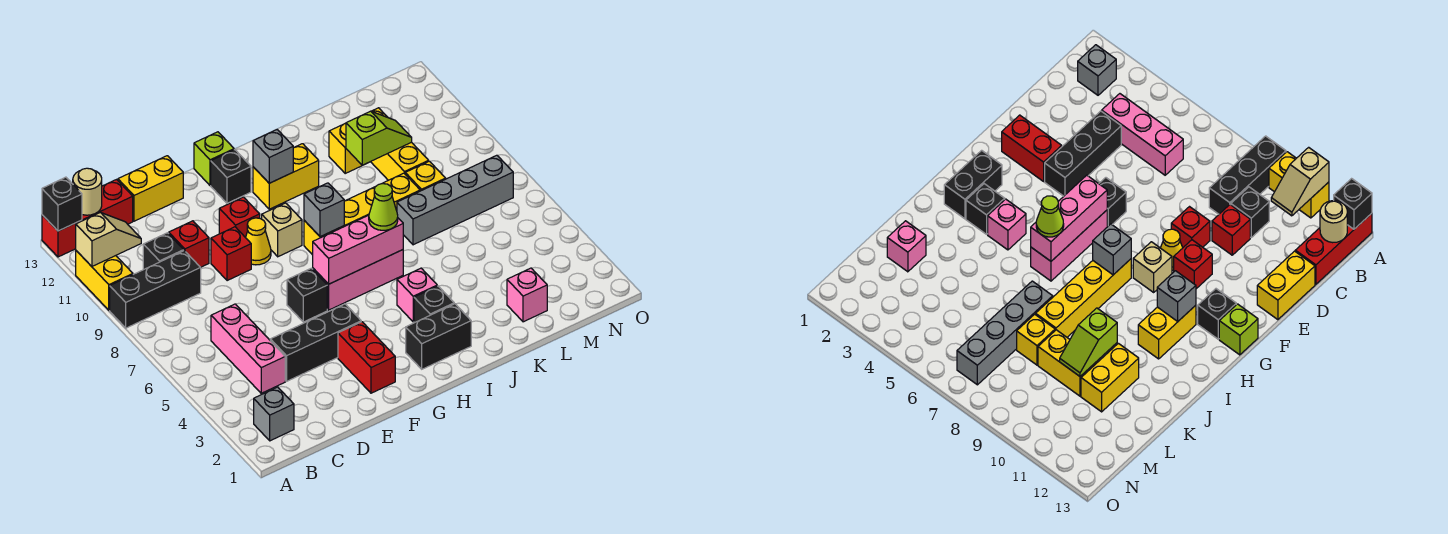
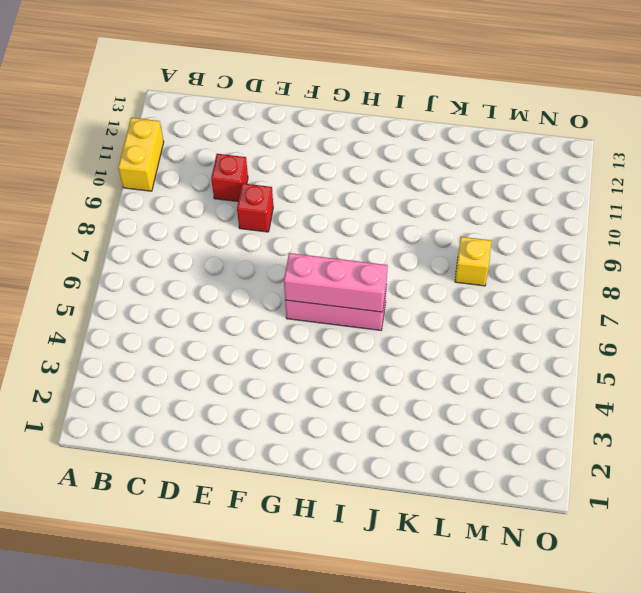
none -> black brick A9:C9 level 1
none -> red brick A13:C13 level 1
none -> grey brick B2 level 1
none -> pink brick C4:C6 level 1

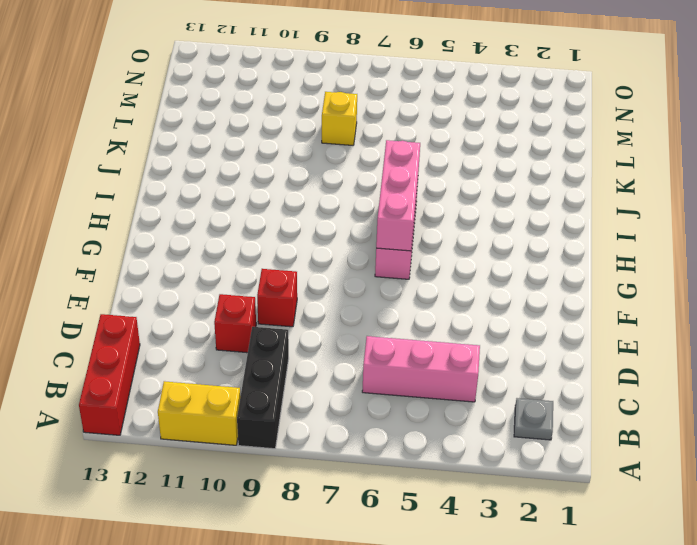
grey plate B2 level 1 -> grey brick B2 level 1
none -> black brick C10 level 1
none -> black brick D4:F4 level 1
none -> yellow brick D13:E13 level 1
none -> red brick F2:F3 level 1

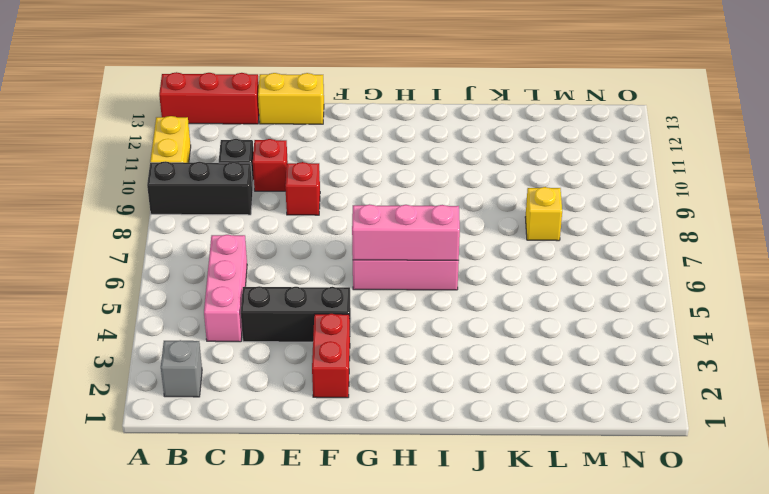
none -> black brick F6 level 1
none -> yellow cone F9 level 1
none -> red brick F10 level 1
none -> tan brick G9 level 1

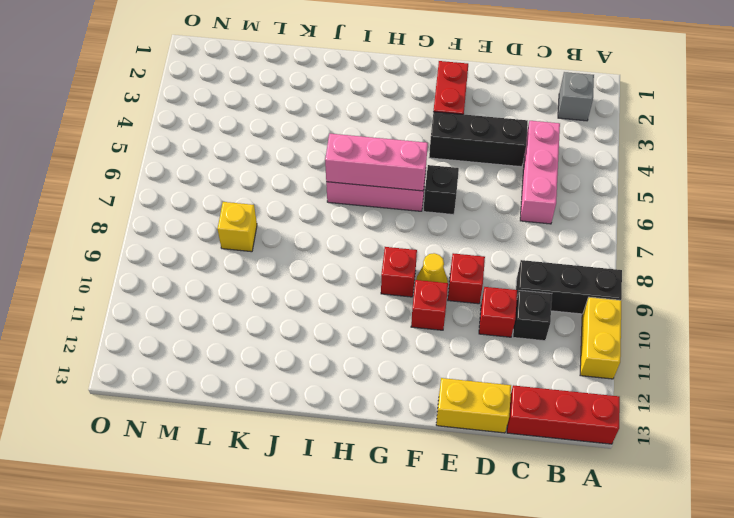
red brick G9 level 1 -> tan brick G9 level 1
none -> black brick G12 level 1
none -> lime brick G13 level 1
none -> black brick H2:I2 level 1
none -> yellow brick H8:K8 level 1

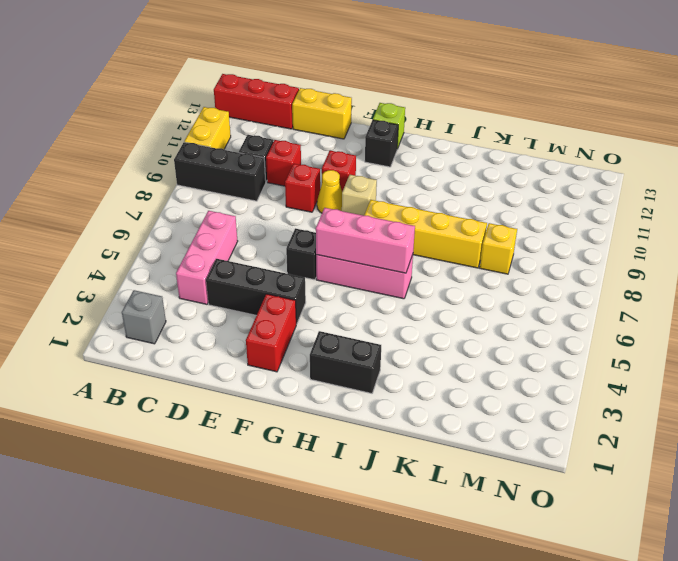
none -> yellow brick H11:I11 level 1
none -> black brick I3 level 1
none -> pink brick I4 level 1
none -> grey brick K7:N7 level 1

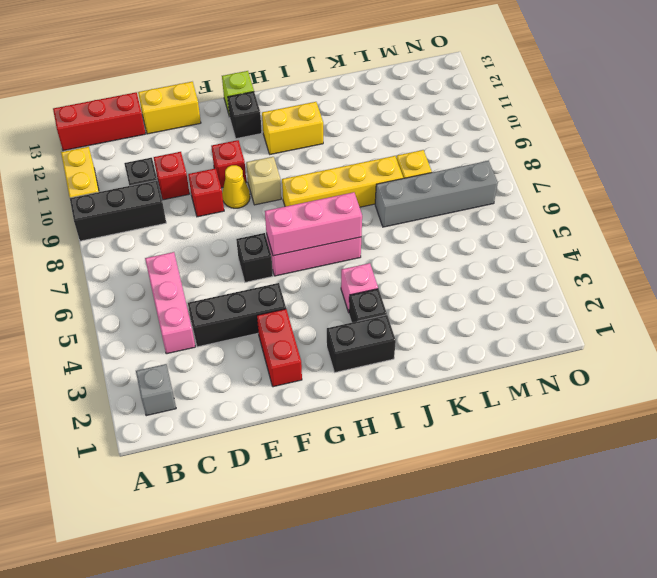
none -> yellow brick K11:L11 level 1
none -> pink brick L2 level 1
none -> yellow brick L9:L10 level 1
none -> tan slope A11:B11 level 2 top A

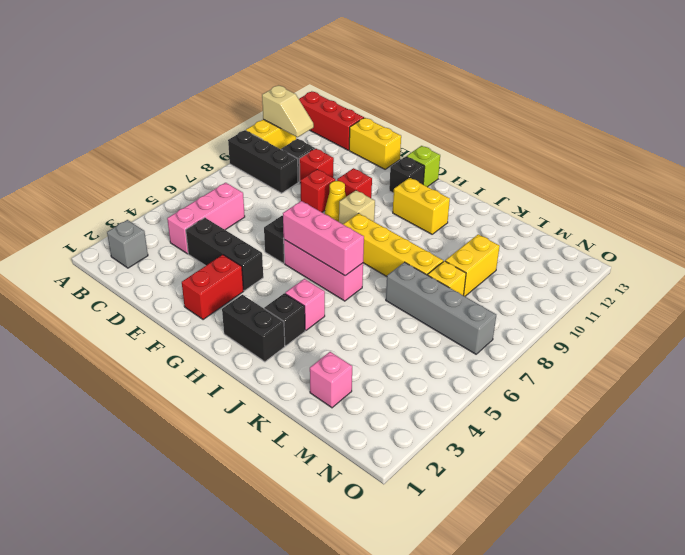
none -> yellow brick K11:L11 level 1
none -> black brick A13 level 2
none -> tan round brick B13 level 2
none -> grey brick H8 level 2

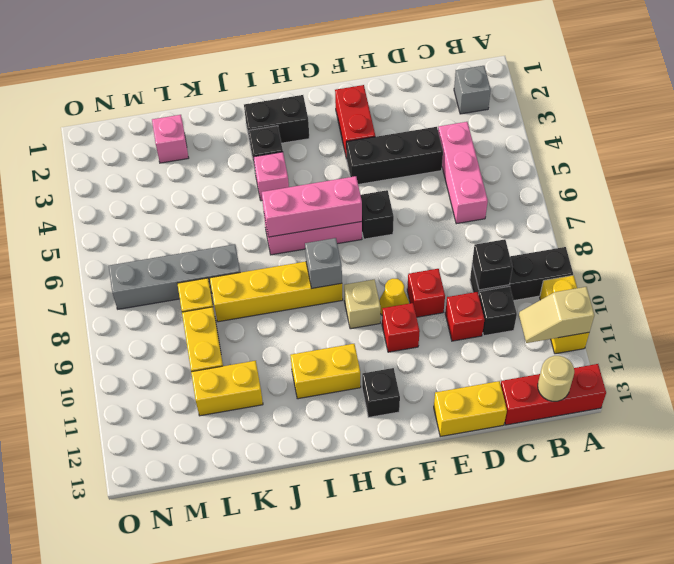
black brick C9 level 2 -> black brick A13 level 2
none -> lime brick G13 level 1
none -> grey brick H11 level 2
none -> lime slope K10:L10 level 2 top K
none -> lime cone I6 level 3

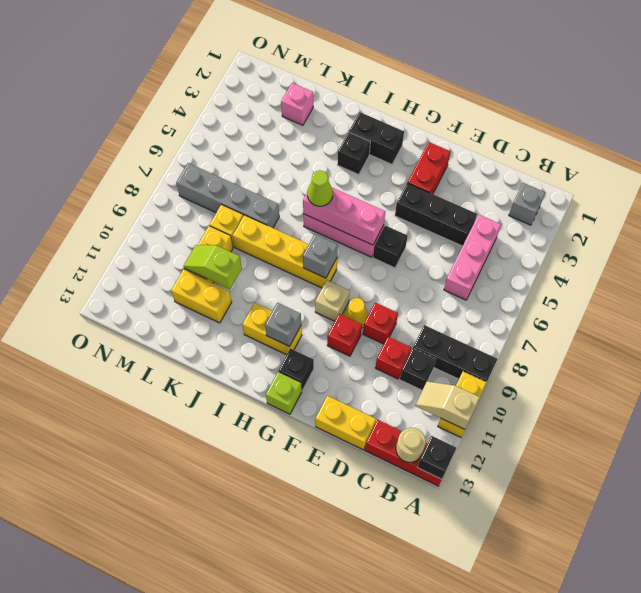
none -> pink brick I4 level 1

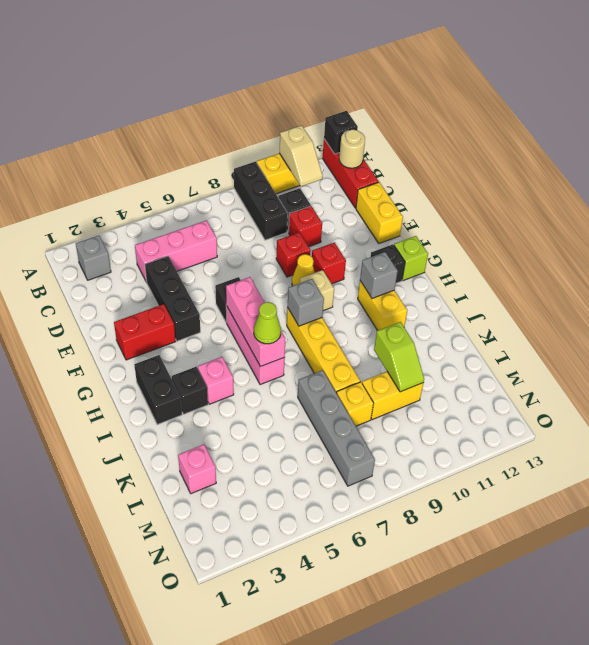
none -> yellow brick K11:L11 level 1

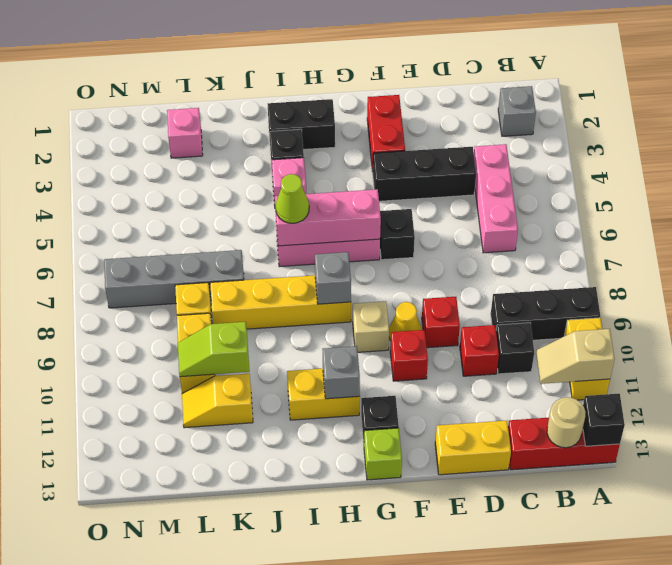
yellow slope K11:L11 level 1 top K -> yellow brick K11:L11 level 1

